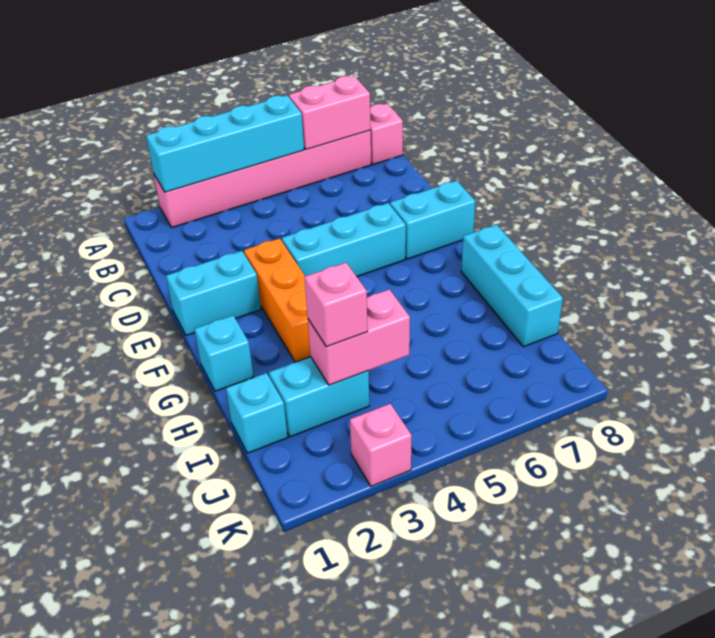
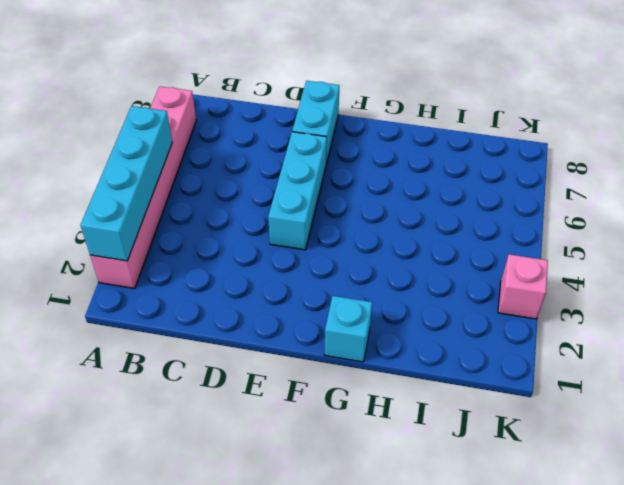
none -> pink brick A8 level 1
none -> cyan brick E1:E2 level 1
none -> orange brick E3:G3 level 1

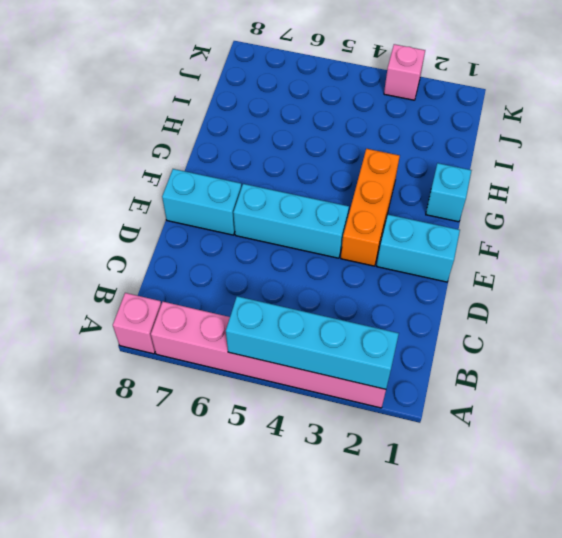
none -> cyan brick G8:I8 level 1
none -> cyan brick I1 level 1
none -> cyan brick I2:I3 level 1

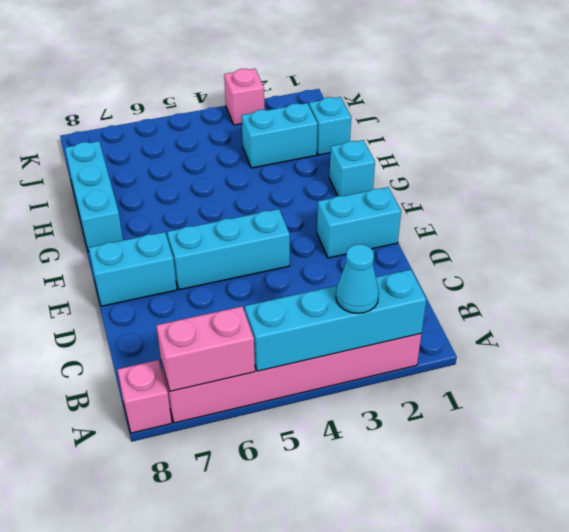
cyan cone A3 level 3 -> none
none -> orange brick E3:G3 level 1
none -> pink brick I3:I4 level 2
none -> pink brick I3 level 3

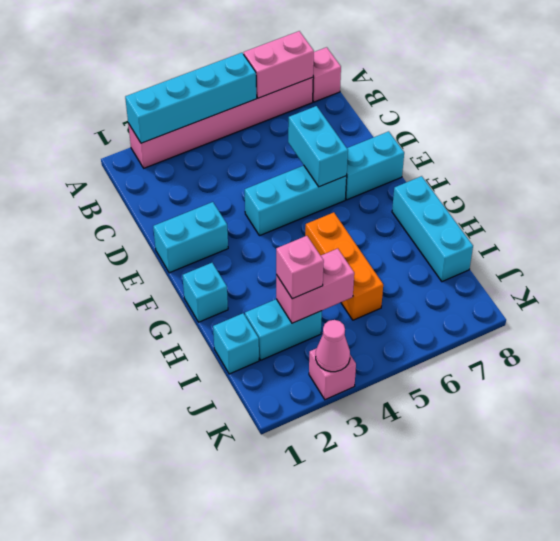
cyan brick D6:E6 level 2 -> none
orange brick G5:I5 level 1 -> orange brick E3:G3 level 1
pink cone K3 level 2 -> none

